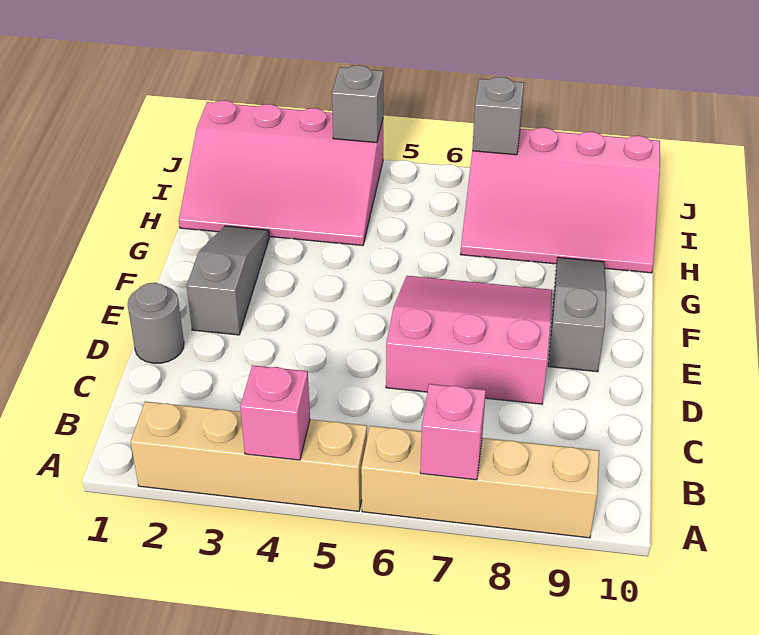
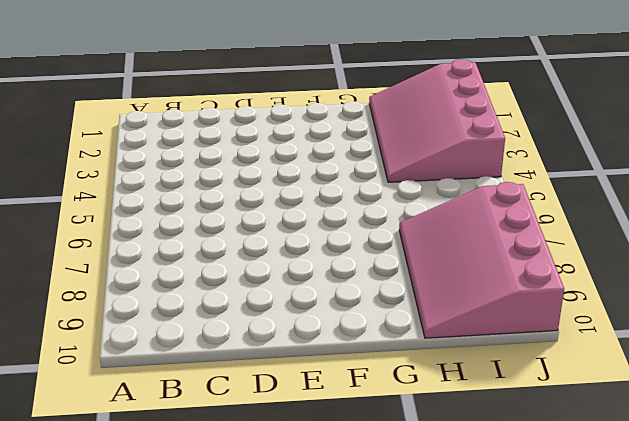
none -> tan brick A2:A5 level 1
none -> tan brick A6:A9 level 1
none -> grey round brick D1 level 1

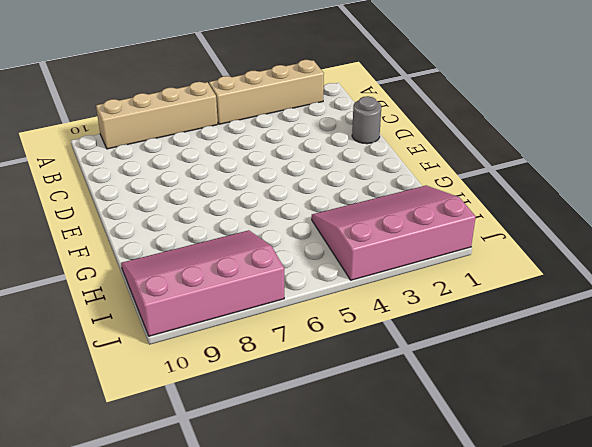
none -> pink slope D6:F8 level 1 top D
none -> grey slope E2:G2 level 1 top E
none -> grey slope E9:G9 level 1 top E

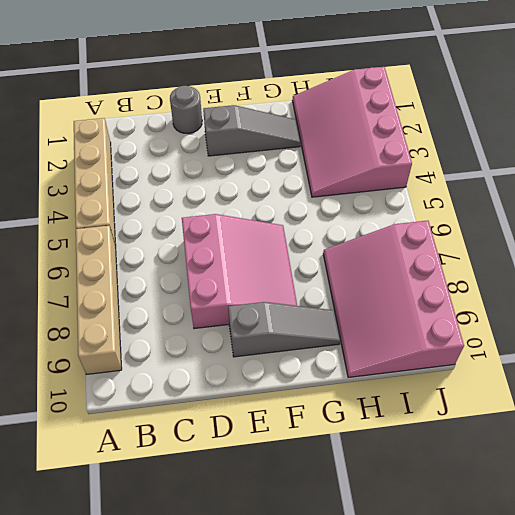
none -> pink brick A4 level 2
none -> pink brick A7 level 2
none -> grey brick J4 level 2

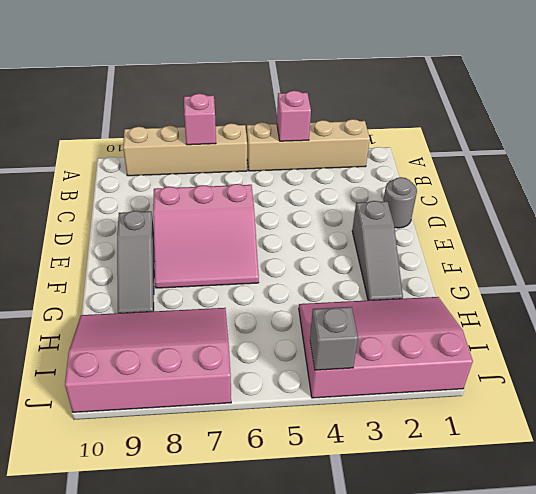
none -> grey brick J7 level 2

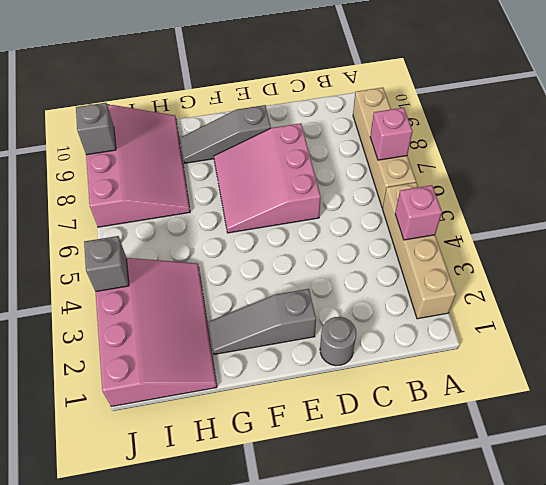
grey brick J9 level 2 -> grey brick J7 level 2

